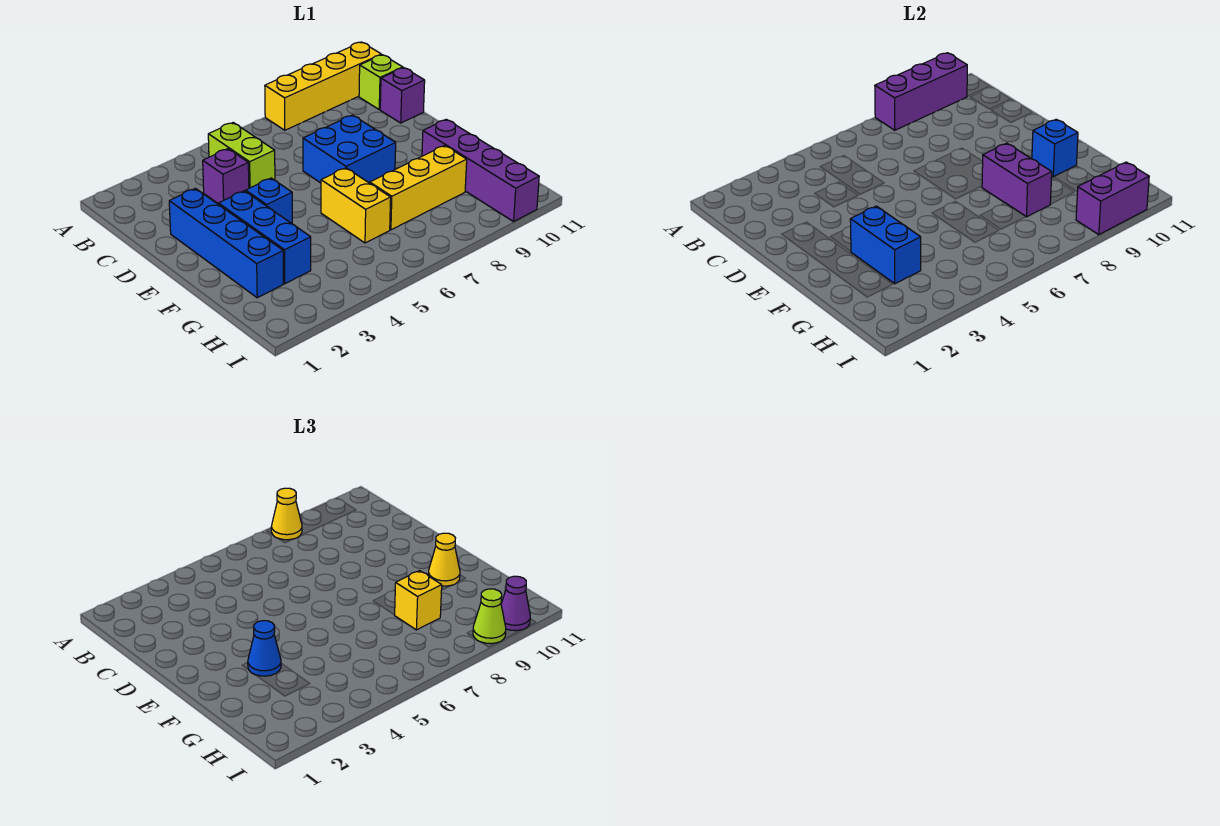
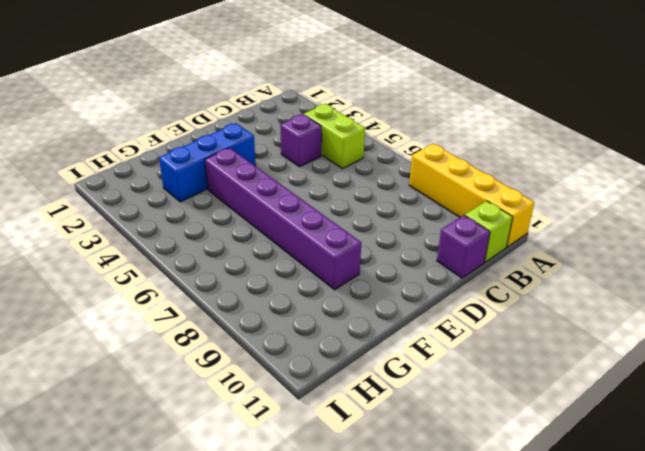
lime brick B4:B5 level 1 -> lime brick B5:C5 level 1
purple brick F4:F9 level 1 -> yellow brick F6:G6 level 1
none -> blue brick D2:G2 level 1
none -> blue brick D7:E8 level 1
none -> blue brick E4 level 1

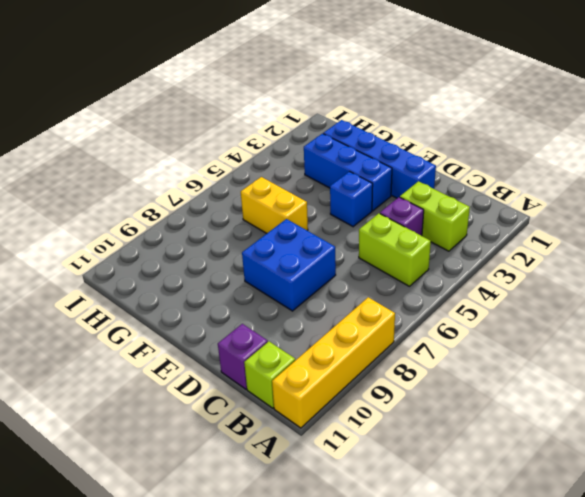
lime brick B3:C3 level 1 -> none
none -> purple brick F10:I10 level 1
none -> yellow brick G7:G9 level 1
none -> purple brick A8:A10 level 2

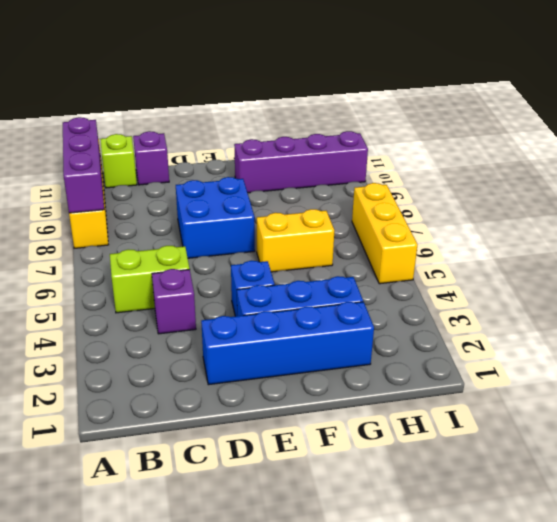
yellow brick I5:I7 level 1 -> yellow brick G7:G9 level 1
none -> blue brick F3:G3 level 2
none -> purple brick F8:G8 level 2
none -> blue brick F10 level 2

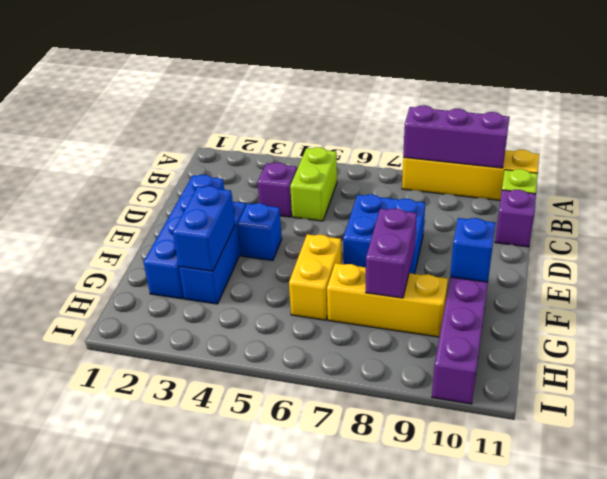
none -> purple brick I9:I10 level 2
none -> yellow cone A8 level 3
none -> blue cone F3 level 3

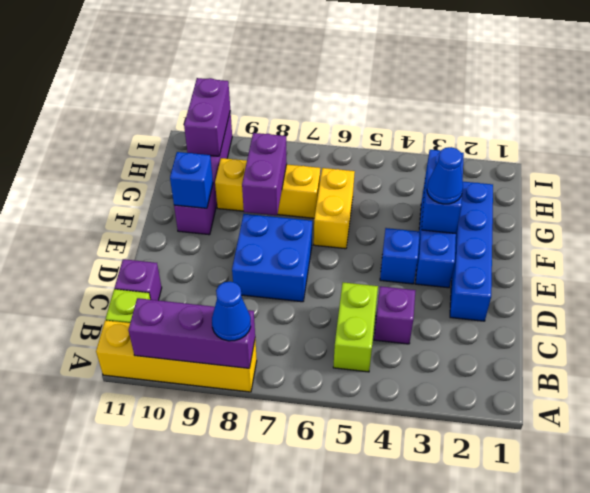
blue cone A8 level 3 -> yellow cone A8 level 3
purple brick H10:I10 level 2 -> purple brick I9:I10 level 2
none -> yellow cone F10 level 3
none -> yellow brick G8 level 3
none -> lime cone I9 level 3

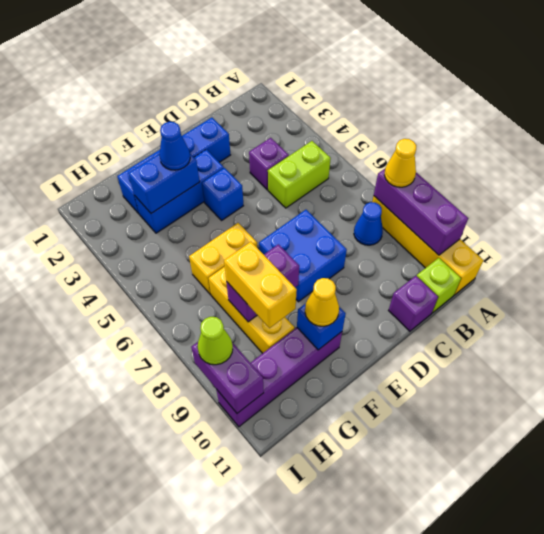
blue cone B8 level 1 -> none
yellow brick G8:G9 level 3 -> yellow brick G8 level 3
none -> purple cone I10 level 3

